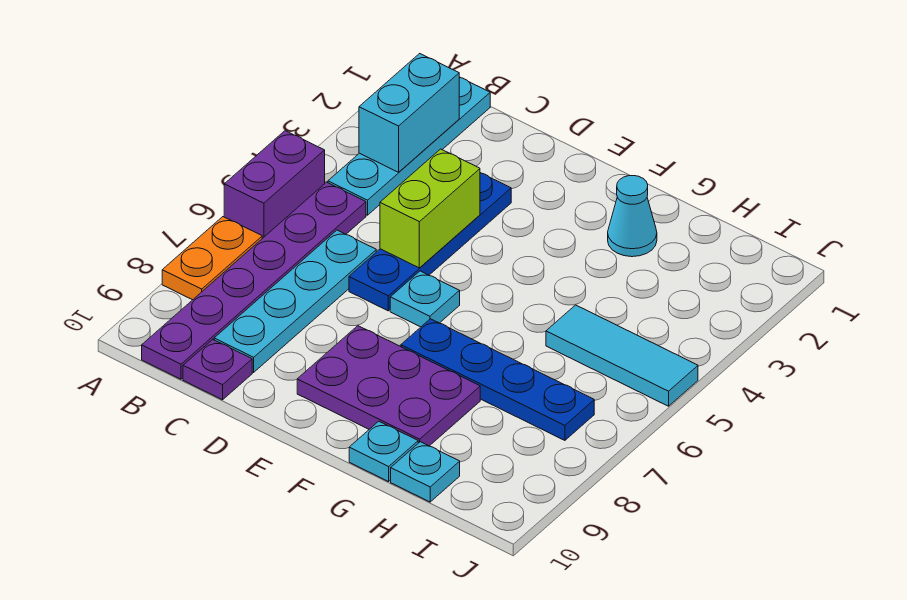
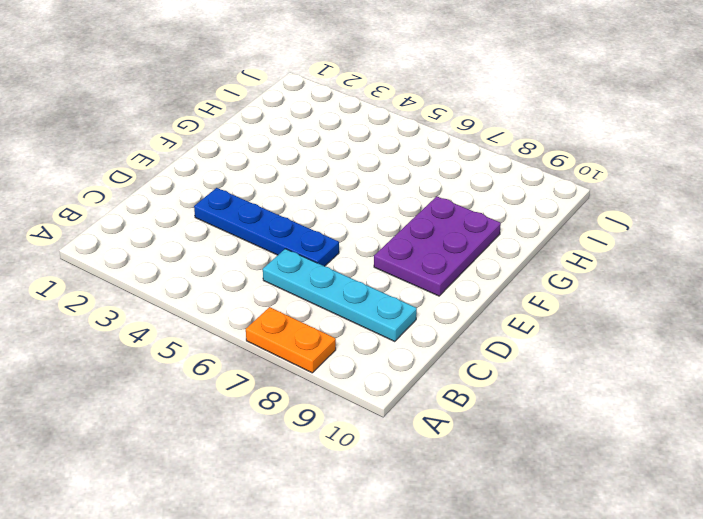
none -> purple brick A5:A6 level 1
none -> cyan plate B1:B4 level 1
none -> purple plate B5:B10 level 1

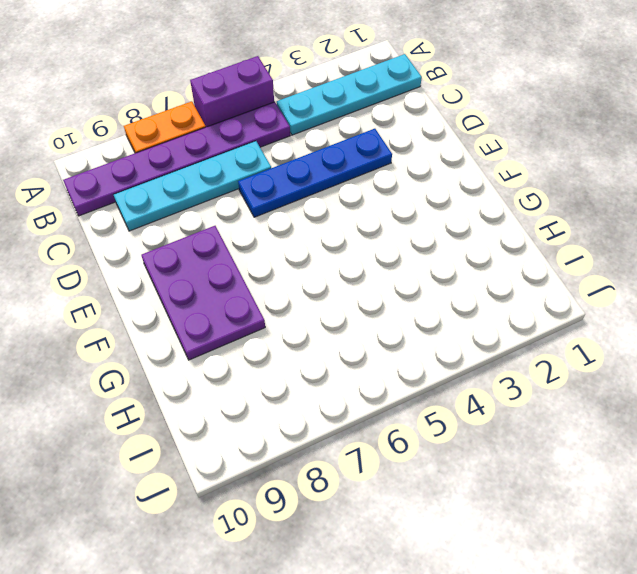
none -> purple plate C10 level 1
none -> cyan plate E6 level 1
none -> blue plate F7:I7 level 1

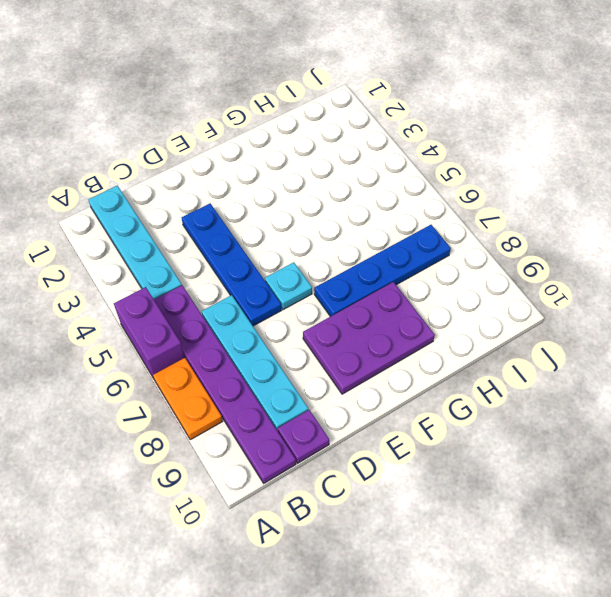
none -> cyan cone G2 level 1
none -> cyan plate G10 level 1
none -> cyan tile H5:J5 level 1

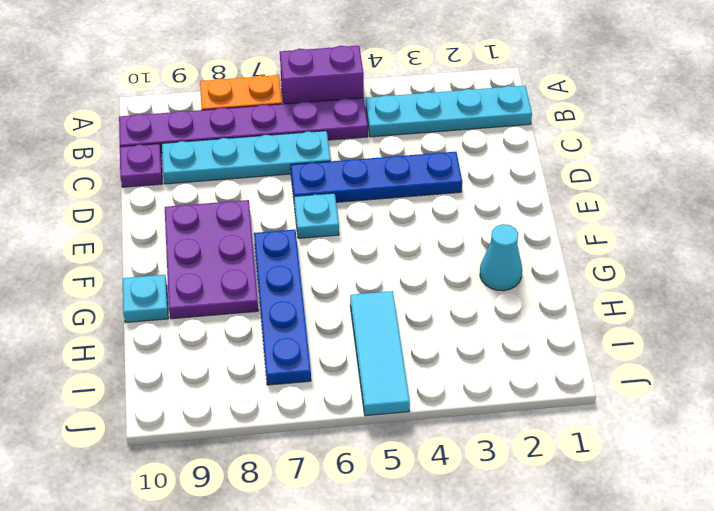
none -> cyan plate H10 level 1
none -> cyan brick B2:B3 level 2
none -> lime brick D4:D5 level 2

